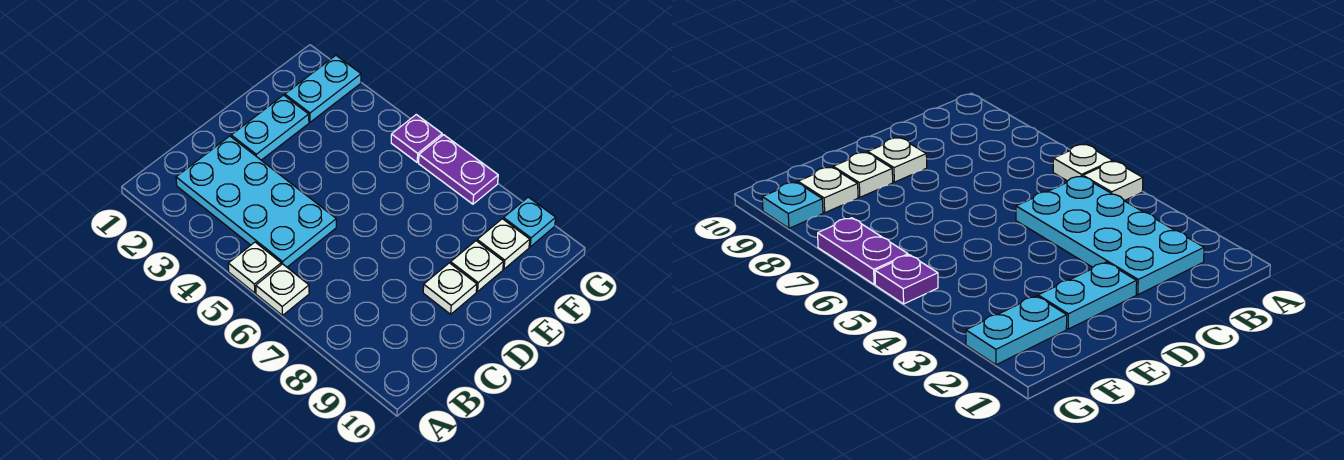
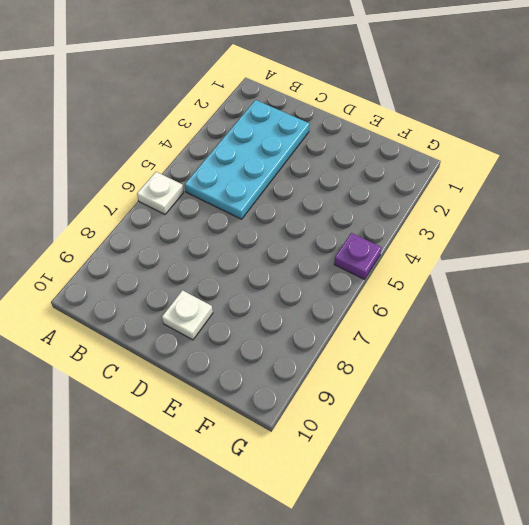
none -> white plate A5 level 1
none -> cyan plate D2:E2 level 1

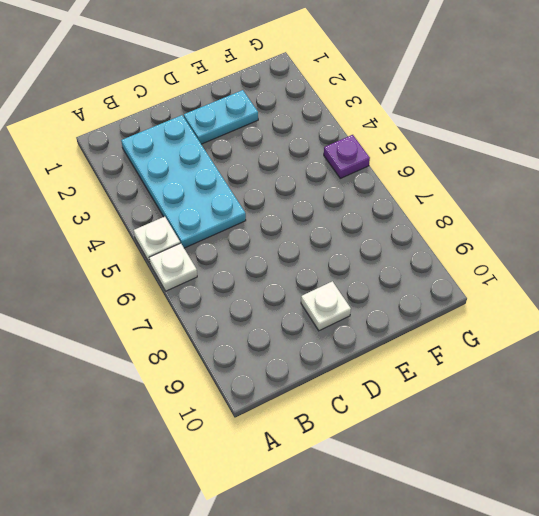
none -> white plate E9 level 1
none -> cyan plate F2:G2 level 1

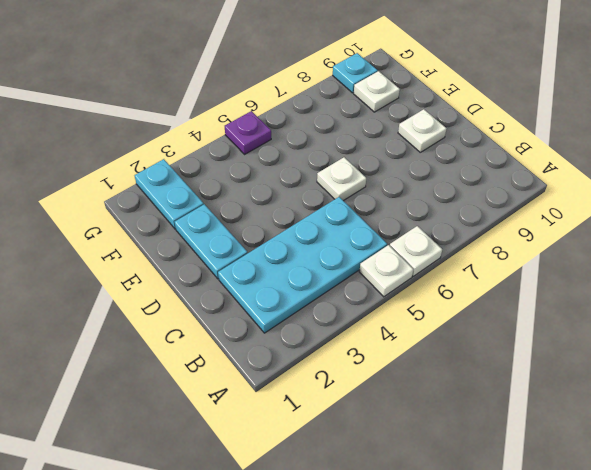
white plate D6 level 1 -> white plate E9 level 1
none -> purple plate G6:G7 level 1

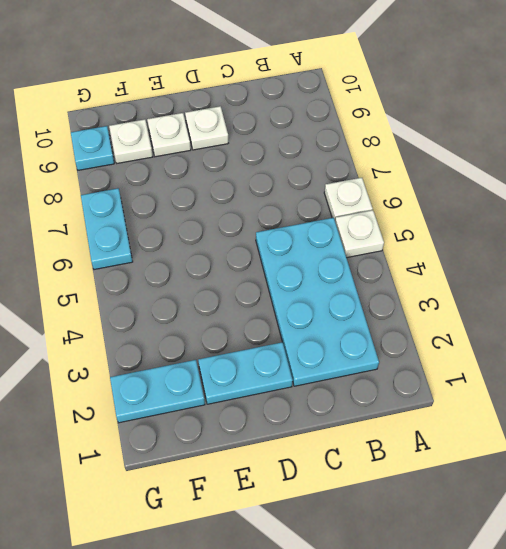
cyan plate G6:G7 level 1 -> purple plate G6:G7 level 1
none -> purple plate G5 level 1

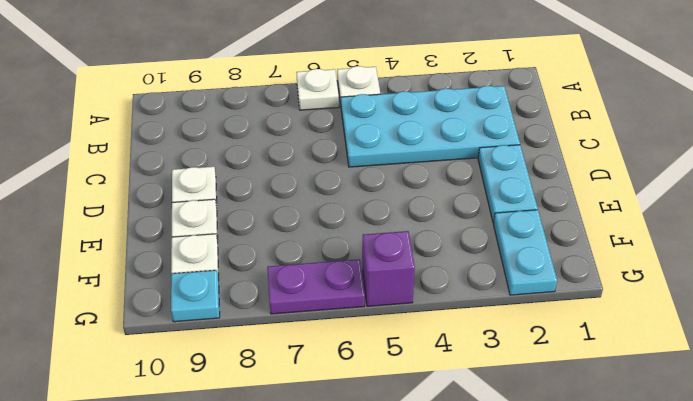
purple brick G5 level 1 -> purple plate G5 level 1

